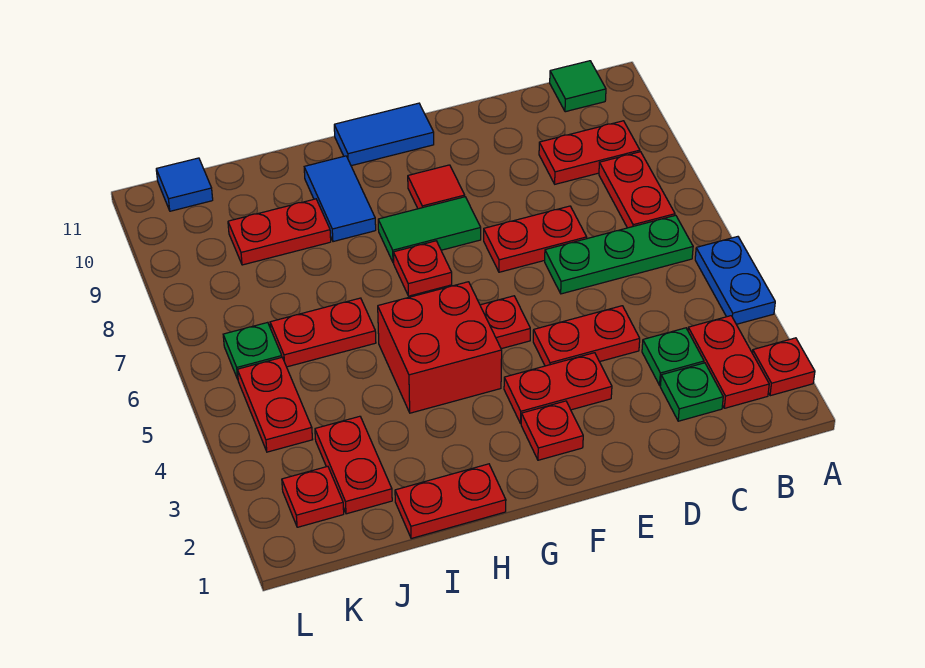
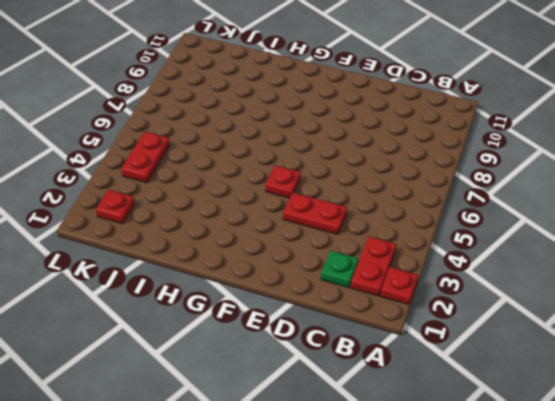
none -> blue plate A4:A5 level 1
none -> green plate B6:D6 level 1
none -> red plate B7:B8 level 1

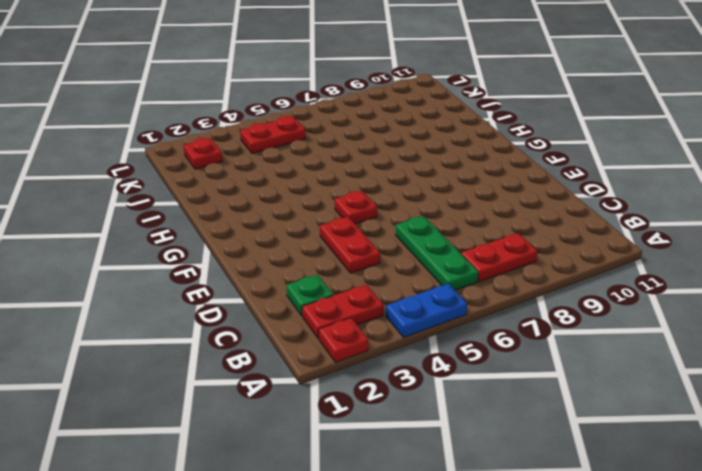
none -> red plate B9:C9 level 1
none -> green tile B11 level 1
none -> green plate C3 level 1

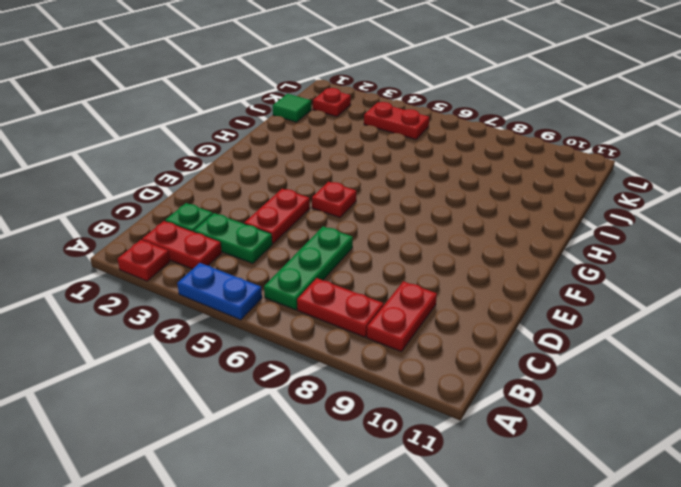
green plate C3:C4 level 1 -> green plate C3 level 1
green tile J1 level 1 -> green tile B11 level 1
none -> red plate D7:E7 level 1
none -> red plate E3:F3 level 1
none -> red plate F2 level 1

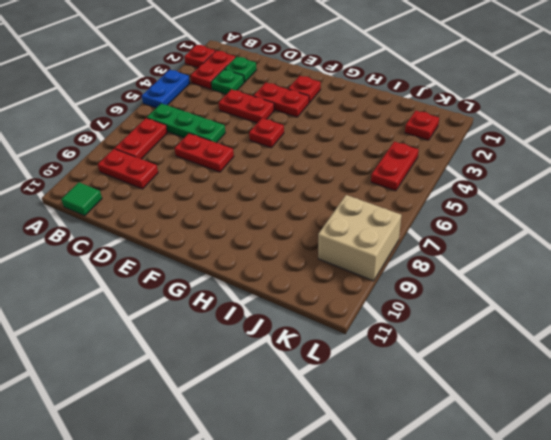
tan brick K8:L9 level 1 -> none
none -> green tile F8:G8 level 1
none -> red tile F9 level 1
none -> blue tile F11:G11 level 1

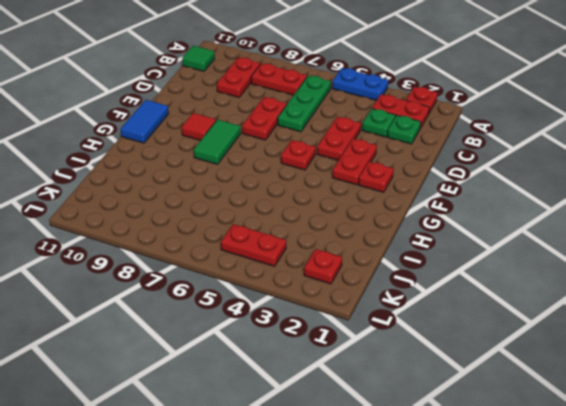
none -> red brick G4:H5 level 1
none -> red plate G7 level 1
none -> red plate H1:I1 level 1

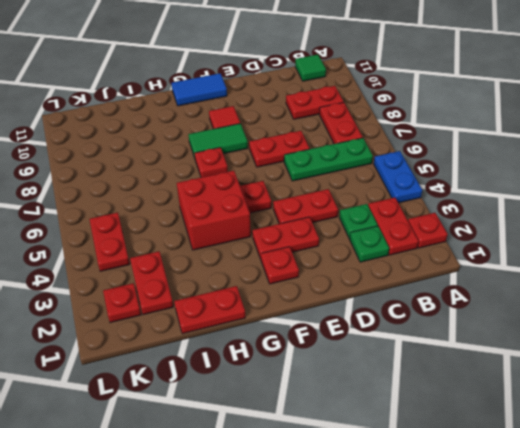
none -> blue tile H9:H10 level 1
none -> red plate I6:J6 level 1
none -> red plate I9:J9 level 1

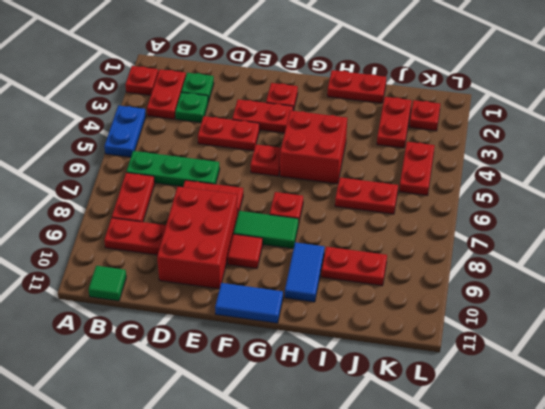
red brick D8:E10 level 1 -> none
none -> green plate K6 level 1
none -> blue tile K11 level 1

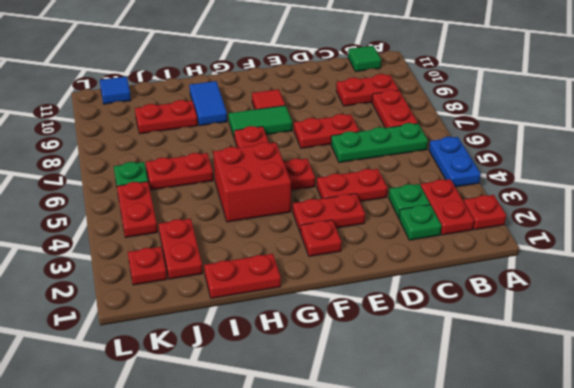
none -> blue tile F11:G11 level 1

